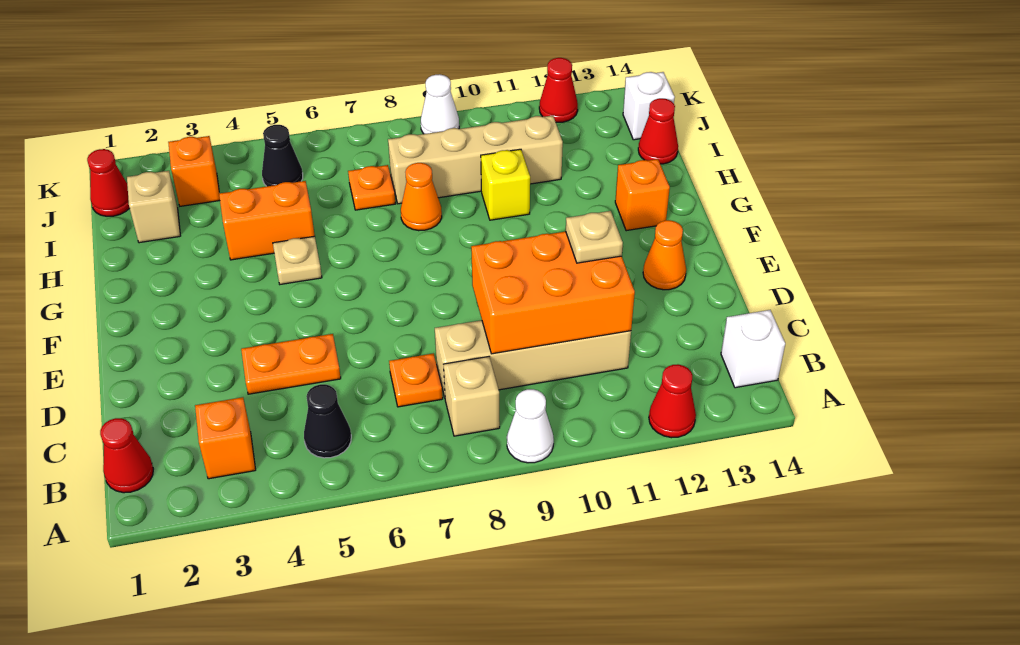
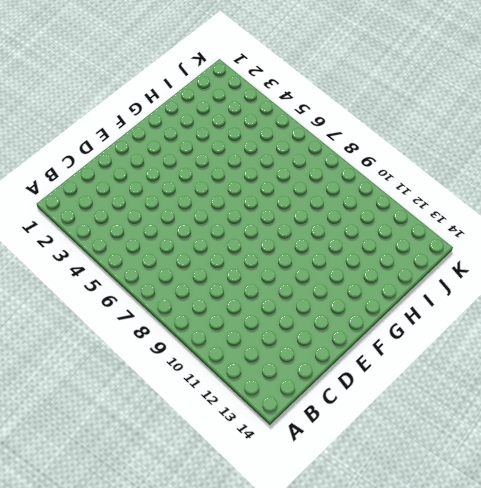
none -> white cone A9 level 1
none -> red cone A12 level 1
none -> red cone B1 level 1

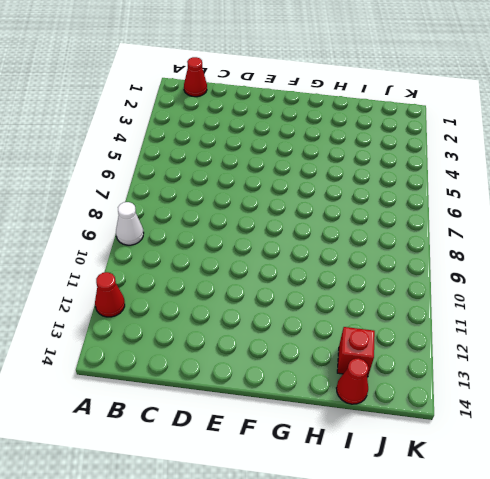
red brick I13 level 1 -> none
none -> orange brick B3 level 1
none -> black cone B5 level 1
none -> tan brick B8 level 1

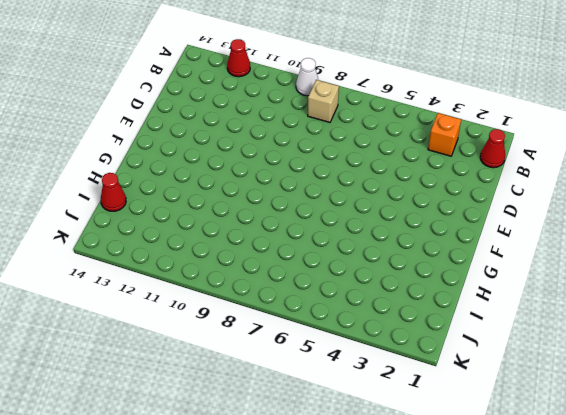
none -> black cone B5 level 1
none -> white brick B14 level 1
none -> orange plate C7 level 1

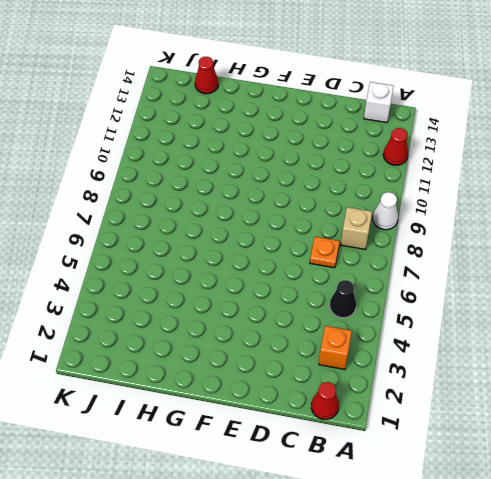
none -> tan brick C8:C11 level 1
none -> orange plate D4:D5 level 1
none -> orange cone E13 level 1

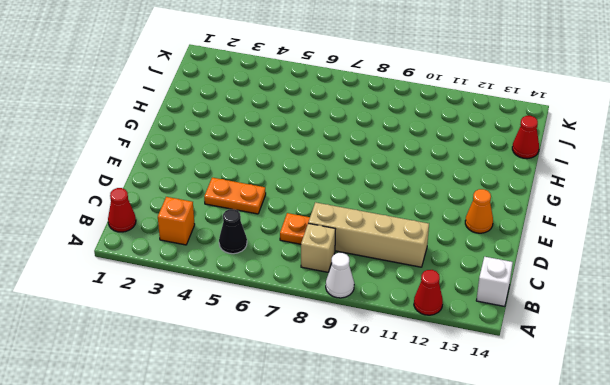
none -> tan plate G5 level 1
none -> orange brick G13 level 1
none -> orange brick H4:H5 level 1

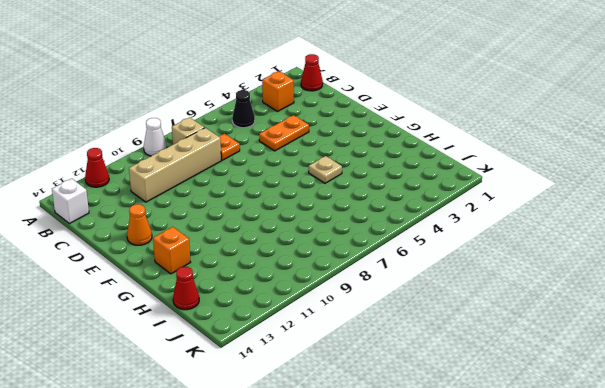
none -> orange brick H4:H5 level 1
none -> orange cone H8 level 1
none -> yellow brick H10 level 1

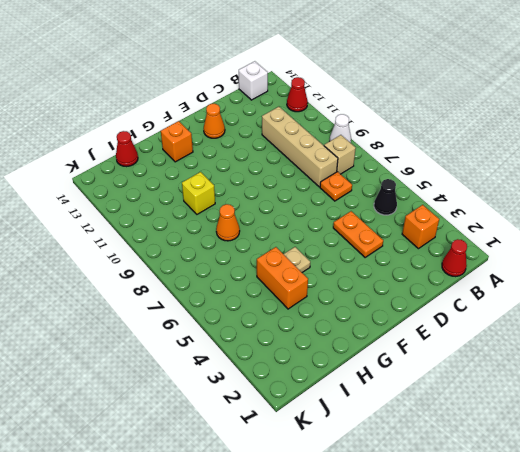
none -> tan brick I2 level 1
none -> orange plate I7 level 1
none -> tan brick I8:I11 level 1

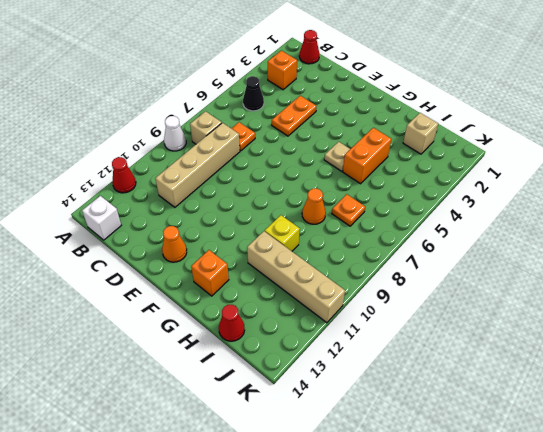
tan brick H11:K11 level 1 -> tan brick I8:I11 level 1
none -> red cone J1 level 1
none -> orange brick J3 level 1
none -> black cone J5 level 1

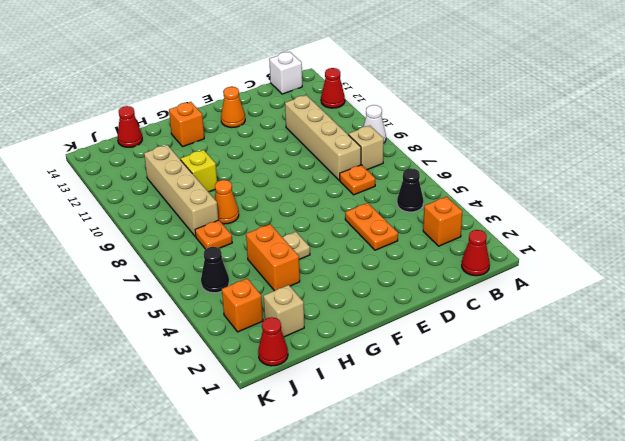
none -> white brick J14 level 1
none -> white cone K9 level 1
none -> red cone K12 level 1

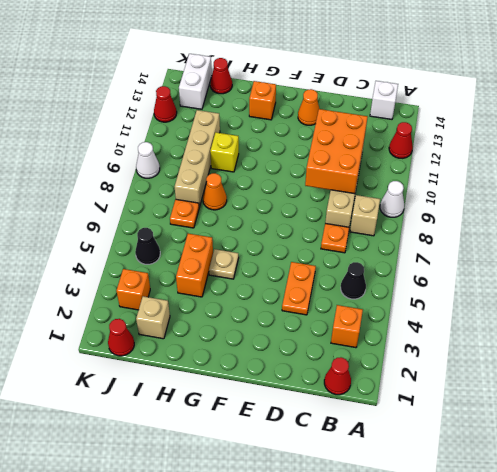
white brick J13:J14 level 1 -> white brick J14 level 1
none -> tan plate D11 level 3

